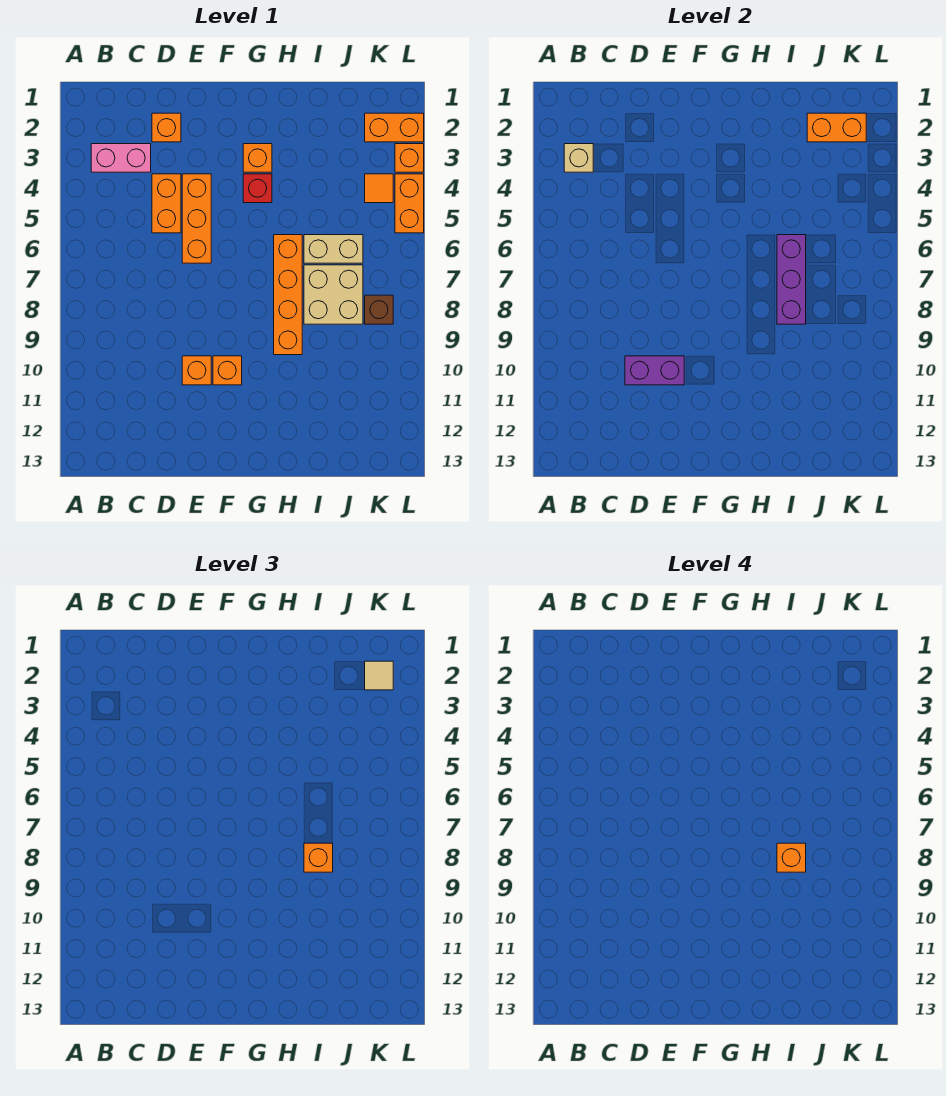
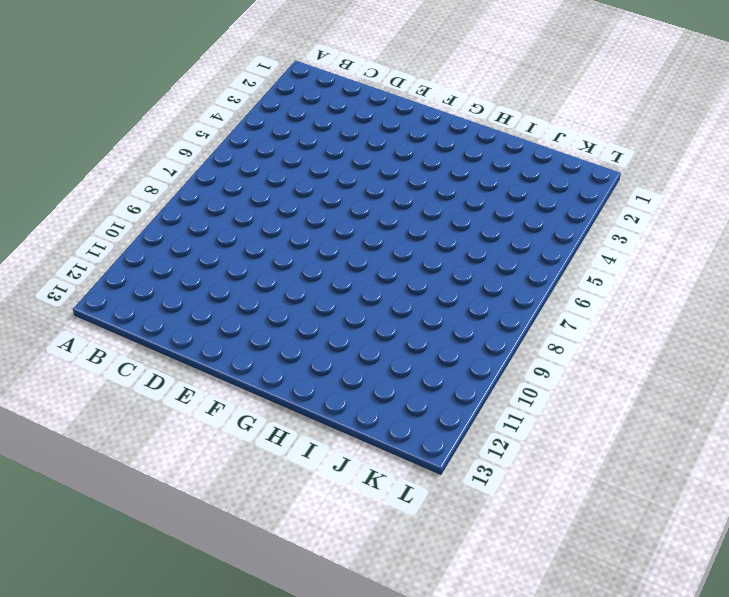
none -> pink brick B3:C3 level 1
none -> orange brick D2 level 1
none -> orange brick D4:D5 level 1

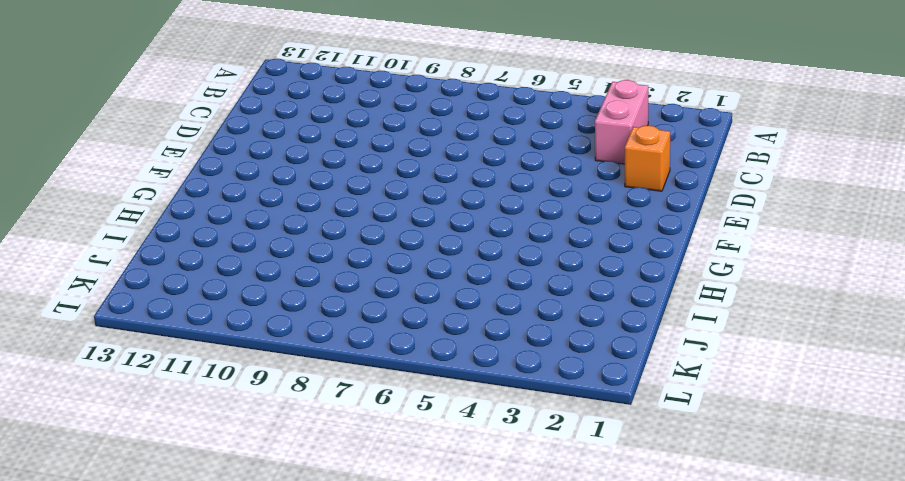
none -> orange brick D4:D5 level 1
none -> orange brick E4:E6 level 1
none -> orange brick E10 level 1

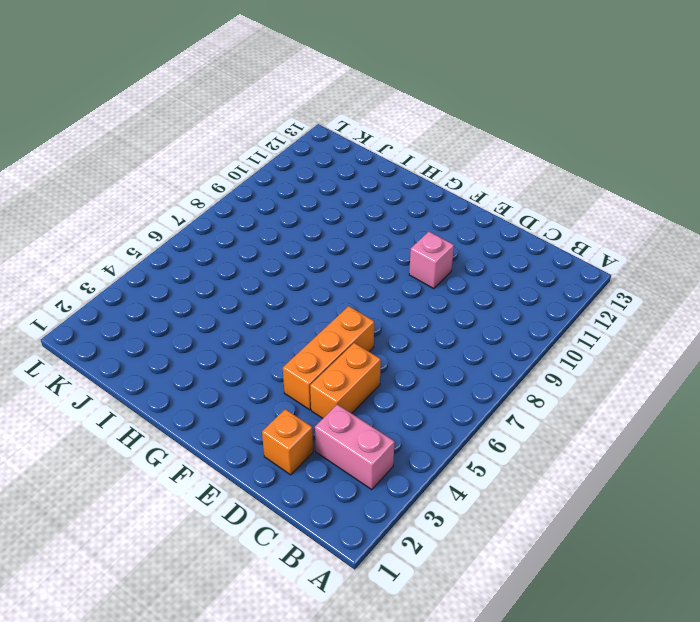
pink brick E10 level 1 -> orange brick E10 level 1
none -> orange brick F10 level 1
none -> orange brick G3 level 1
none -> red brick G4 level 1

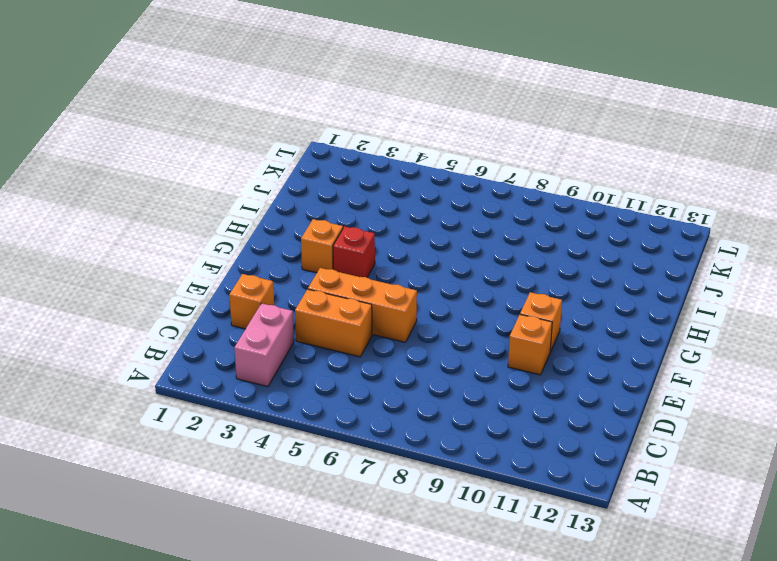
none -> orange brick H6:H9 level 1
none -> tan brick I6:J6 level 1
none -> tan brick I7:J8 level 1

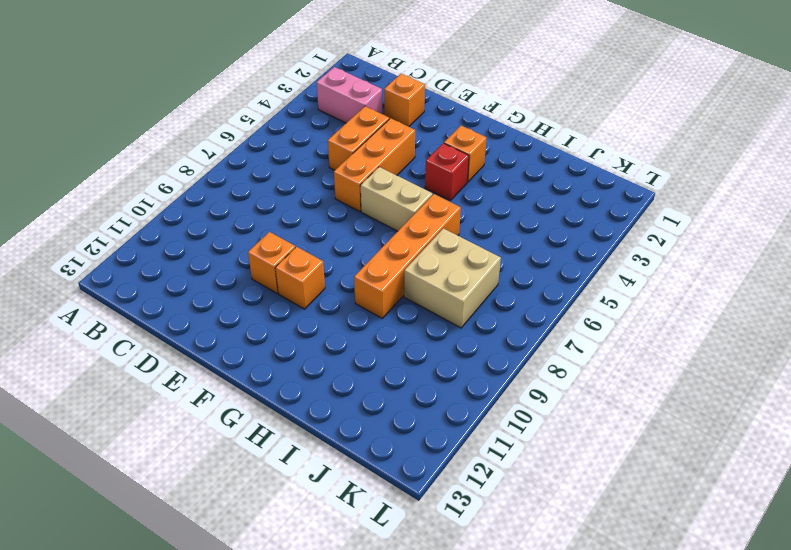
tan brick F6:G6 level 1 -> tan brick I6:J6 level 1
none -> orange brick K2:L2 level 1
none -> orange tile K4 level 1
none -> brown brick K8 level 1

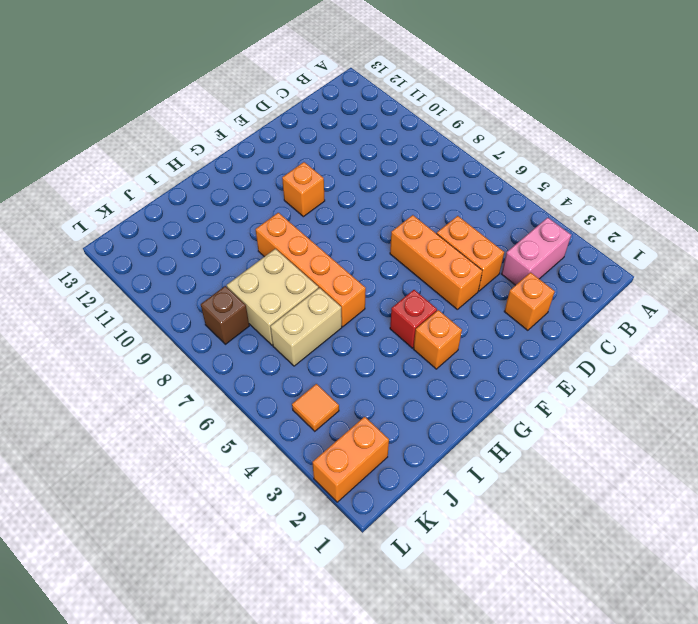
none -> orange brick E10 level 1
none -> orange brick L3 level 1
none -> orange brick L4:L5 level 1

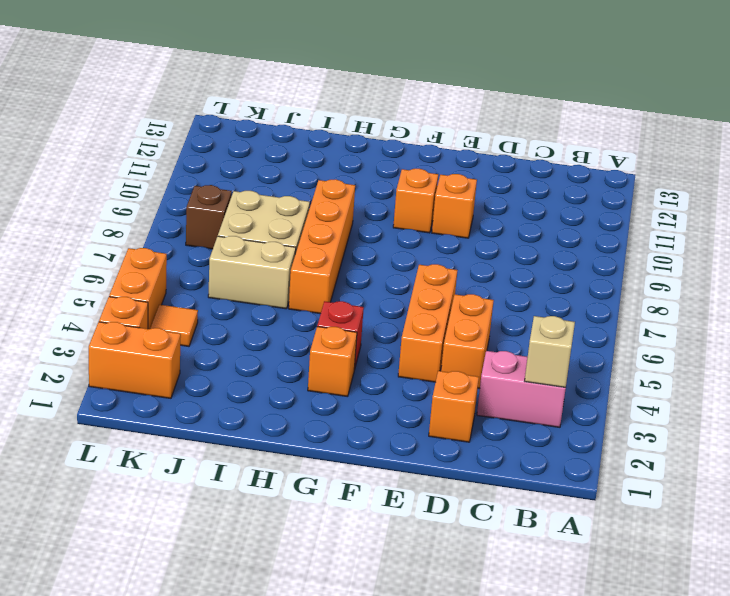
none -> purple brick D10:E10 level 2
none -> purple brick I6:I8 level 2
none -> orange brick J2:K2 level 2

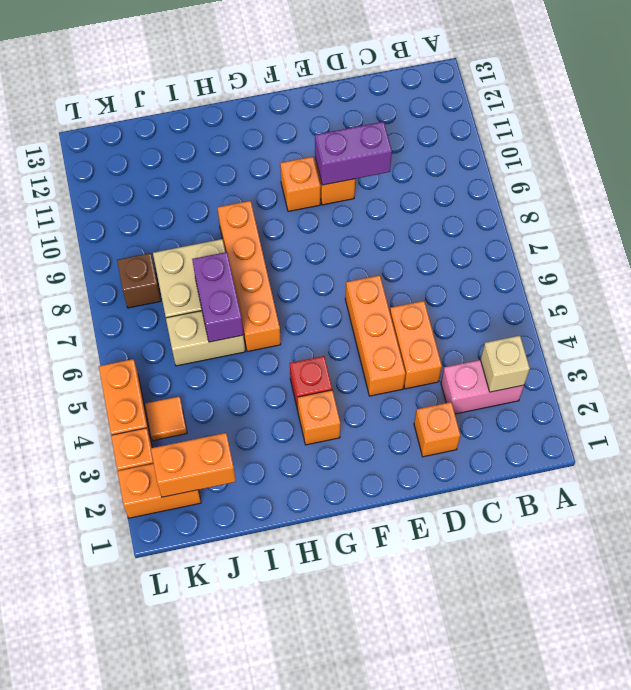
purple brick I6:I7 level 2 -> purple brick I6:I8 level 2
none -> orange brick I8 level 3
none -> tan tile K2 level 3
none -> orange brick I8 level 4

